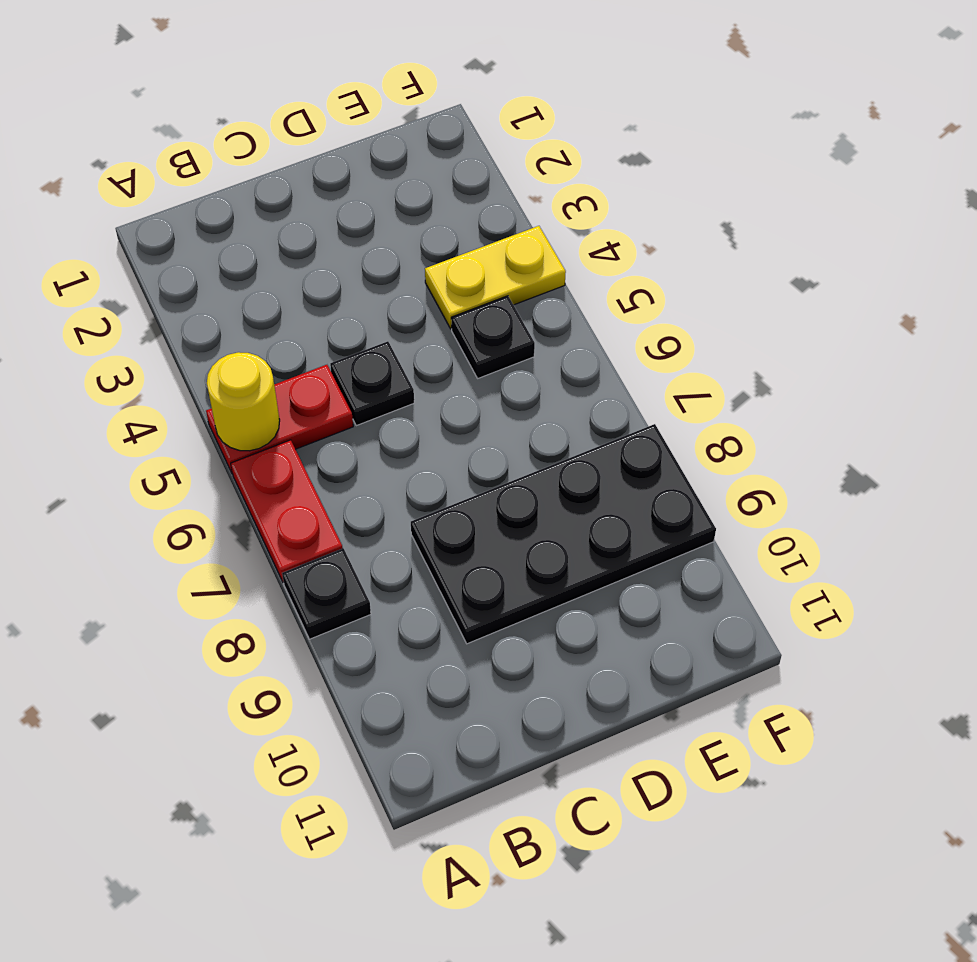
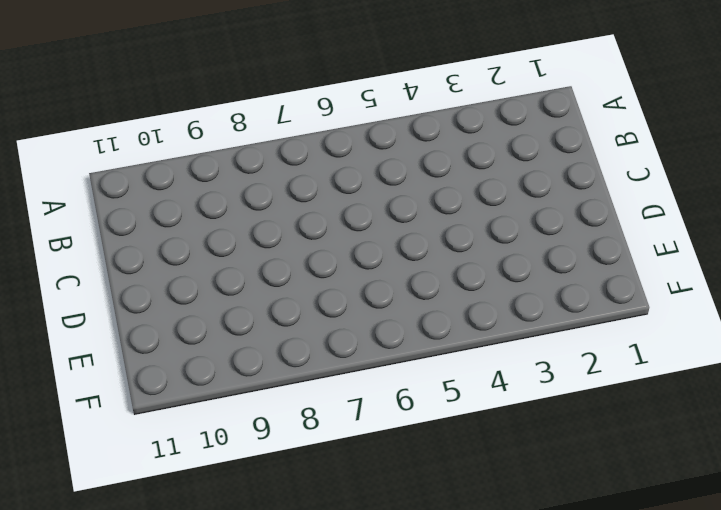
none -> red plate A5:B5 level 1
none -> red plate A6:A7 level 1

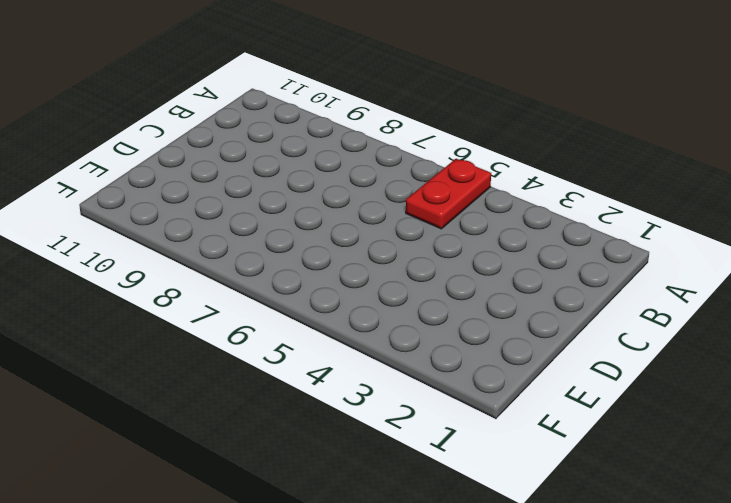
none -> red plate A6:A7 level 1
none -> black plate A8 level 1

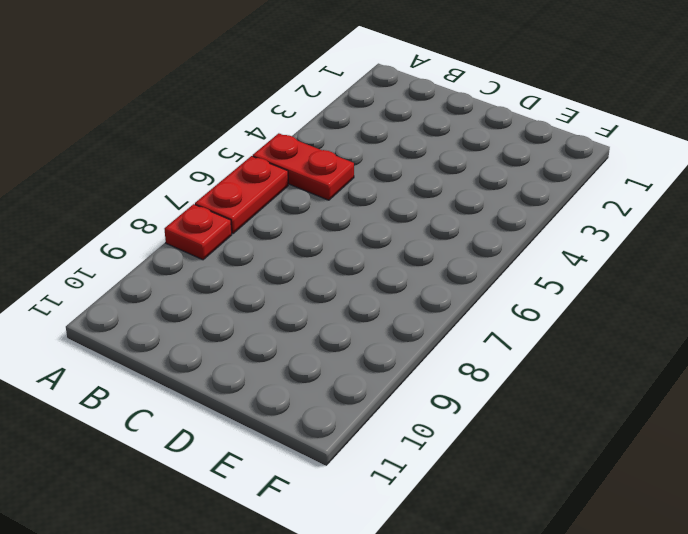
red plate A8 level 1 -> black plate A8 level 1
none -> black plate C5 level 1
none -> black plate C8:F9 level 1

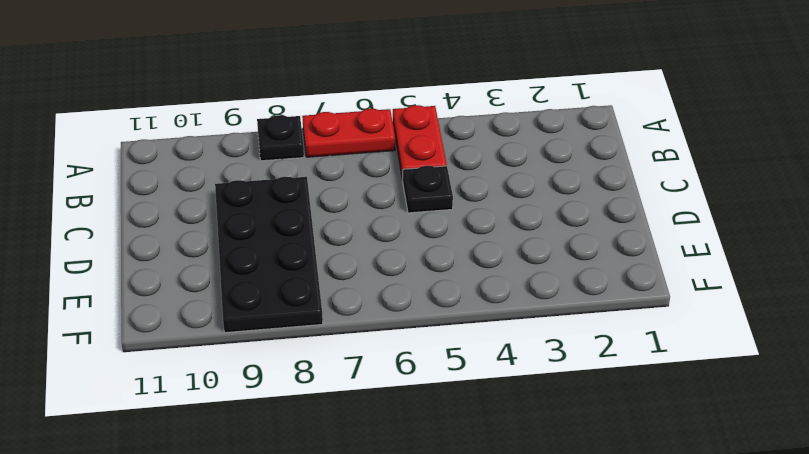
none -> yellow plate E4:F4 level 1
none -> black plate E5 level 1

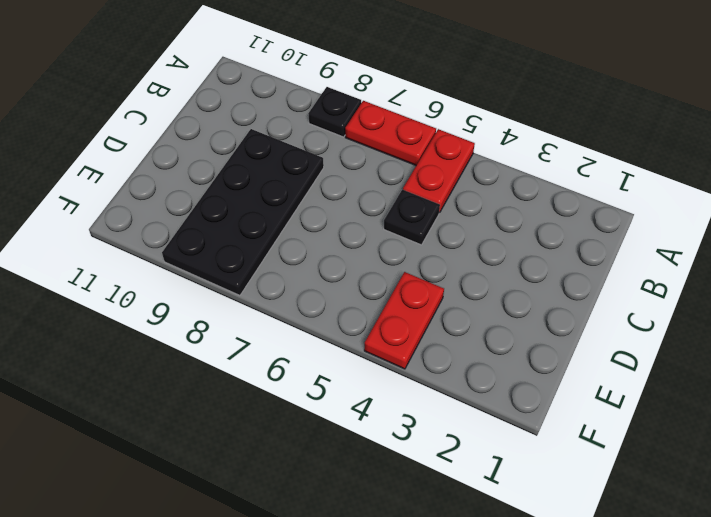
red plate E4:F4 level 1 -> yellow plate E4:F4 level 1
none -> black plate E5 level 1
none -> yellow round brick A5 level 2

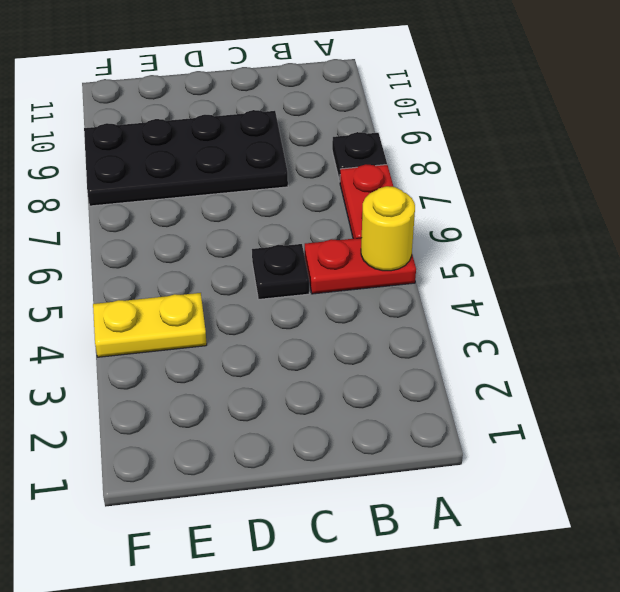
none -> black plate E5 level 1

